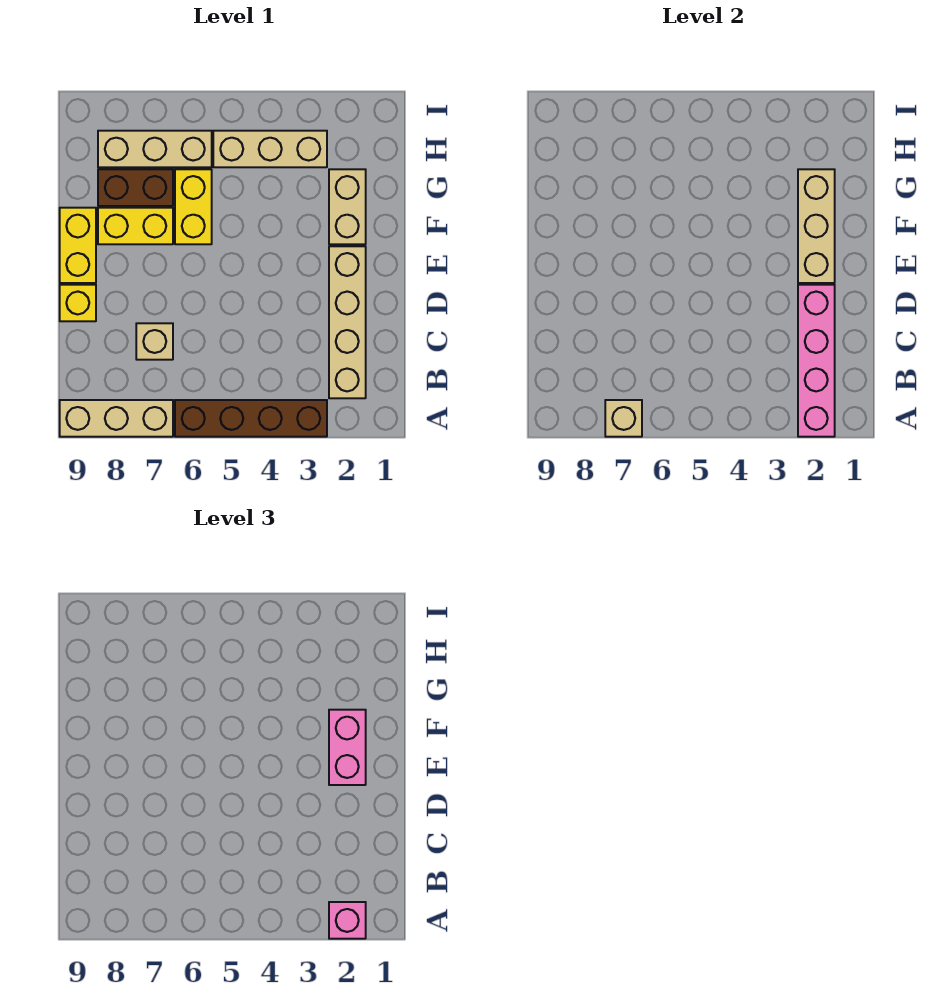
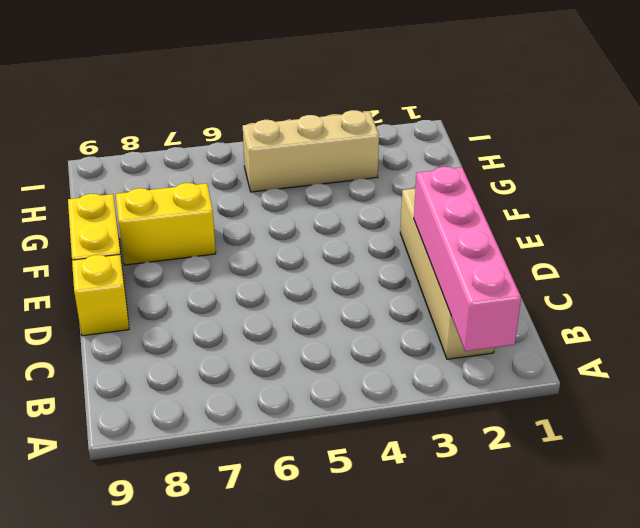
none -> brown brick A3:A6 level 1
none -> tan brick A7:A9 level 1
none -> tan brick C7 level 1

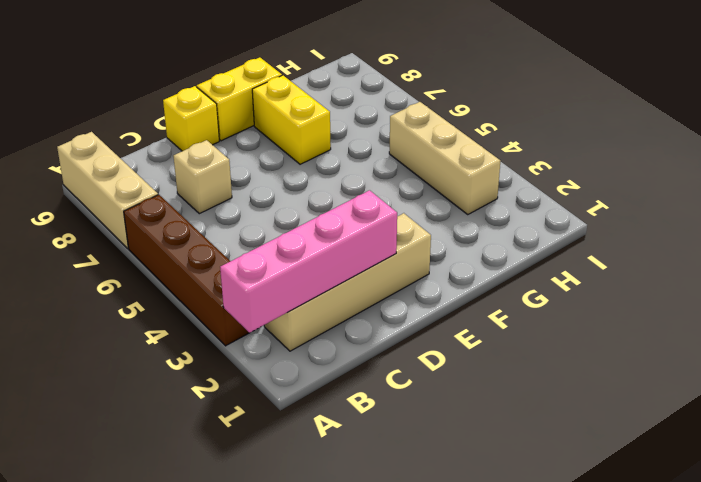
none -> tan brick F2:G2 level 1
none -> yellow brick F6:G6 level 1
none -> brown brick G7:G8 level 1

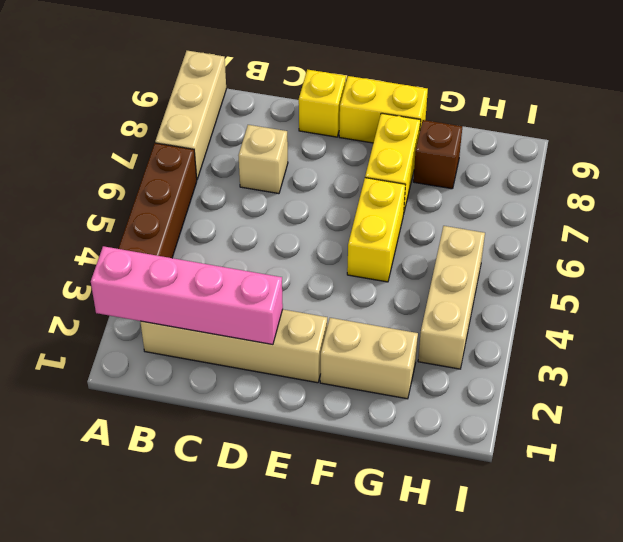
yellow brick F5:F6 level 1 -> yellow brick F6:G6 level 1
brown brick G8 level 1 -> brown brick G7:G8 level 1
none -> tan brick H6:H8 level 1
none -> tan brick A7 level 2
none -> tan brick E2:G2 level 2

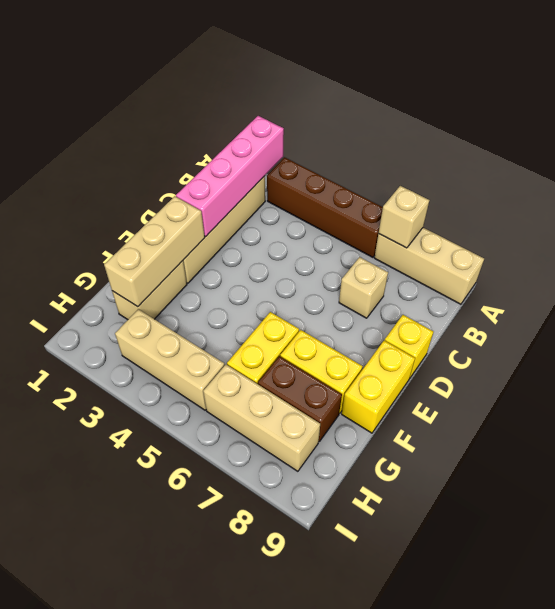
none -> pink brick A2 level 3
none -> pink brick E2:F2 level 3

